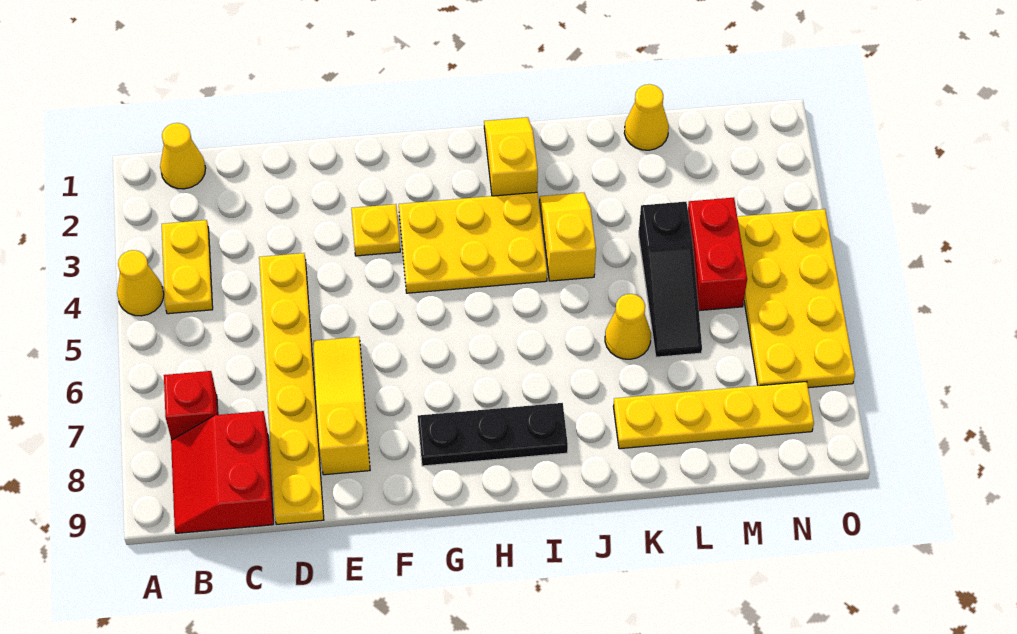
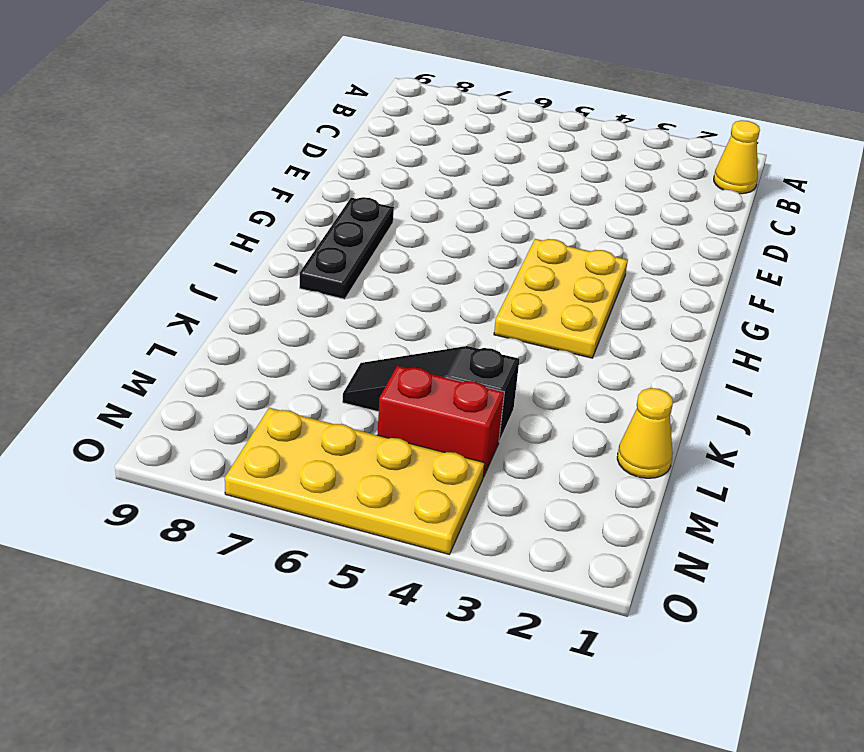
none -> yellow cone A4 level 1
none -> yellow plate B3:B4 level 1
none -> red brick B7 level 1

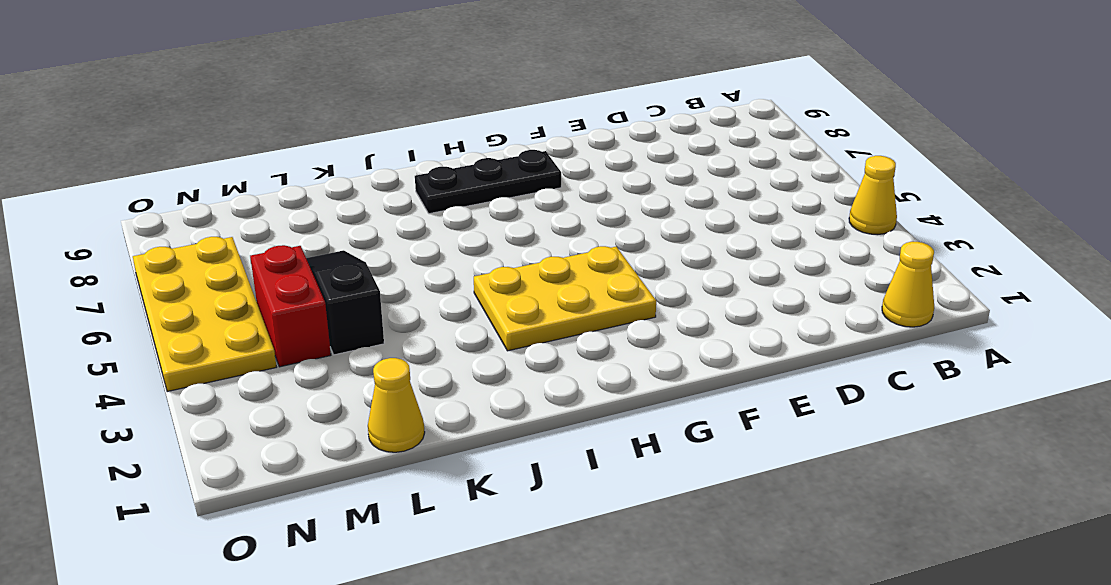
none -> yellow plate B3:B4 level 1
none -> red brick B7 level 1
none -> red slope B8:C9 level 1 top C

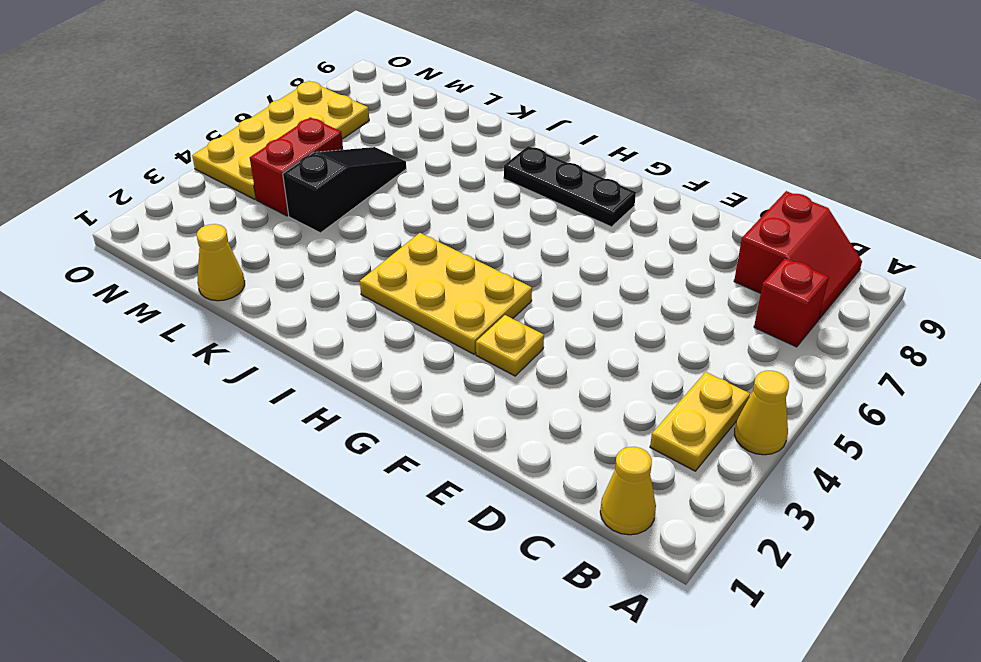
none -> yellow plate D4:D9 level 1
none -> yellow slope E6:E8 level 1 top 8
none -> yellow slope I1:I2 level 1 top 2

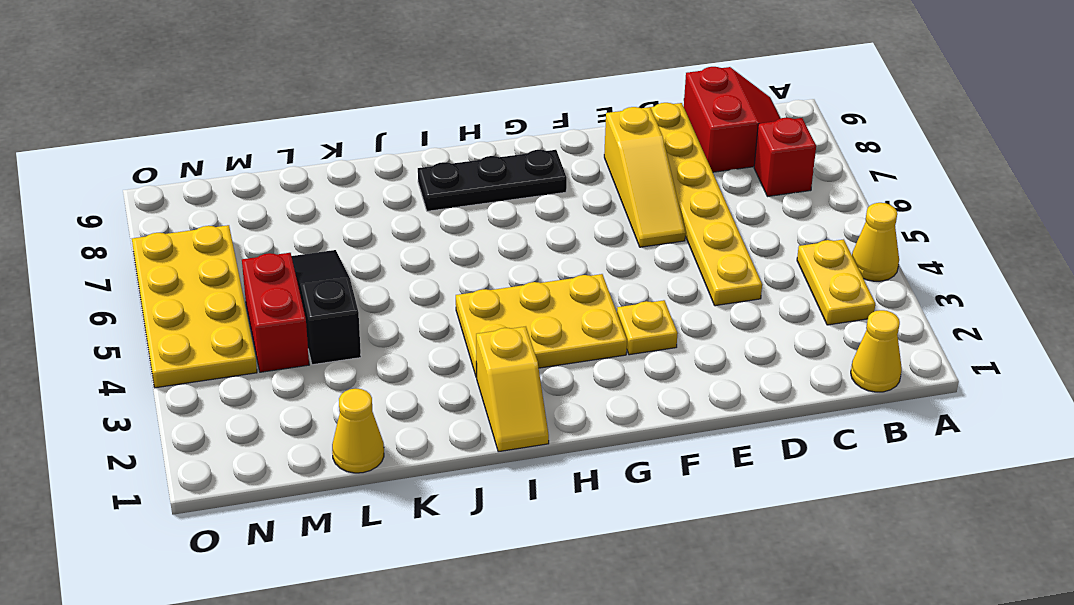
none -> yellow slope J3:J4 level 1 top 4
none -> yellow cone K6 level 1
none -> yellow plate K8:N8 level 1

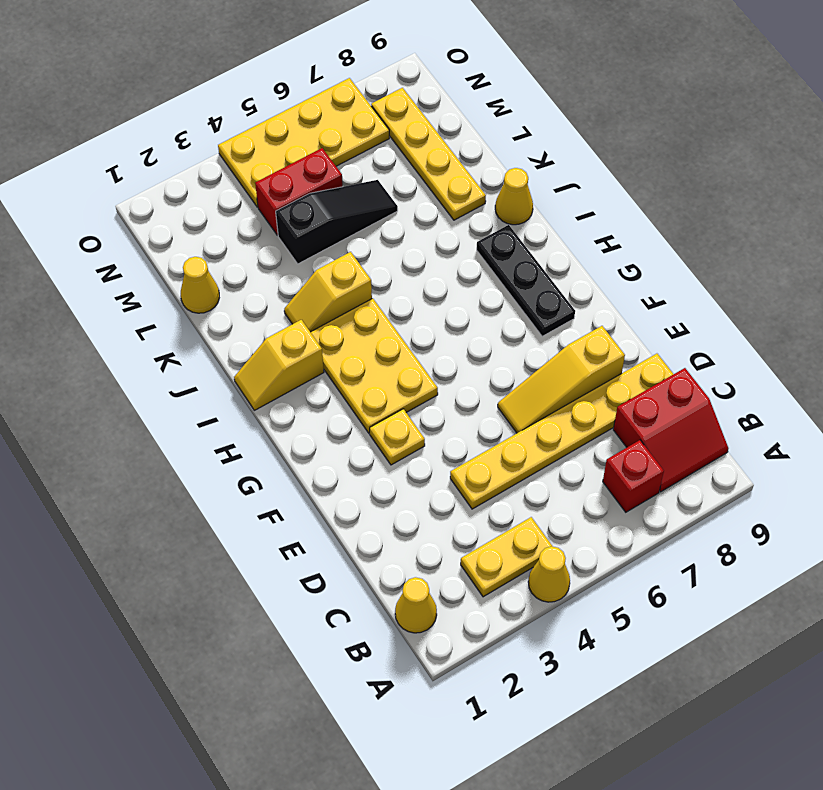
yellow cone J9 level 1 -> yellow cone K6 level 1

